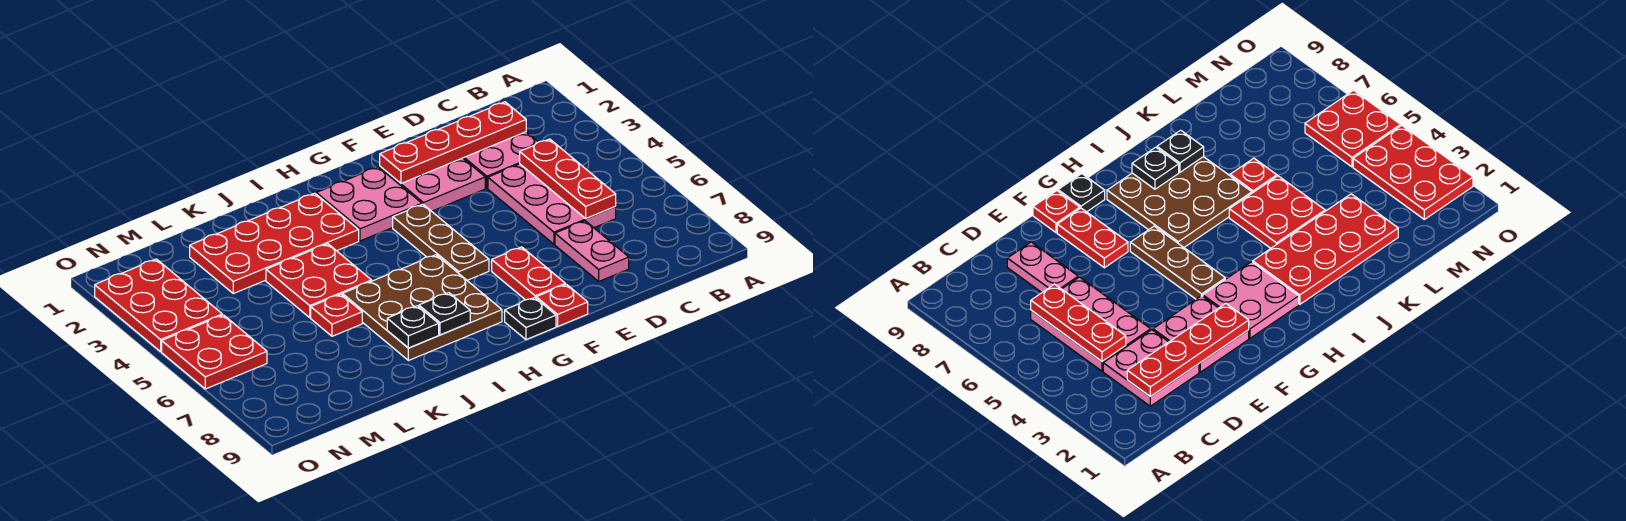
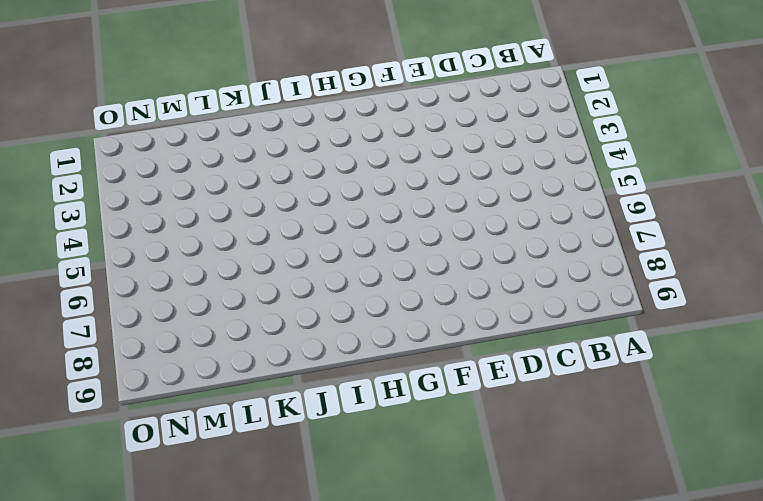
none -> pink plate C2:D3 level 1
none -> pink plate C4:D6 level 1
none -> pink plate D7:D8 level 1

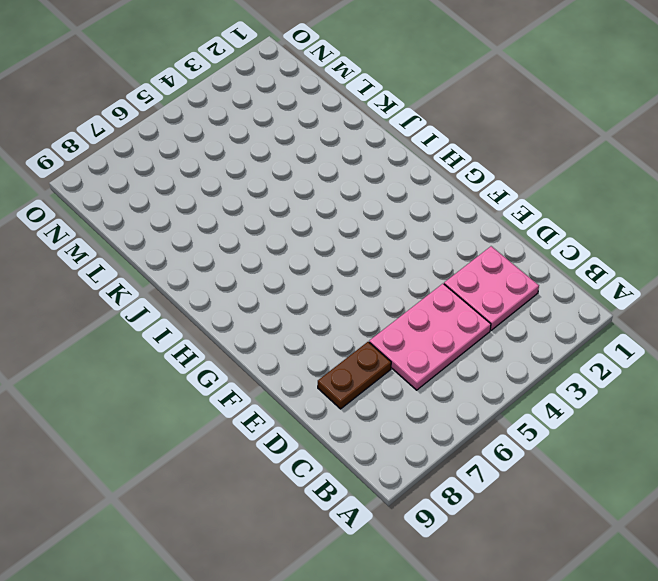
brown plate D7:D8 level 1 -> pink plate D7:D8 level 1
none -> pink plate E2:F3 level 1
none -> red plate F7:F8 level 1
none -> red plate F9 level 1

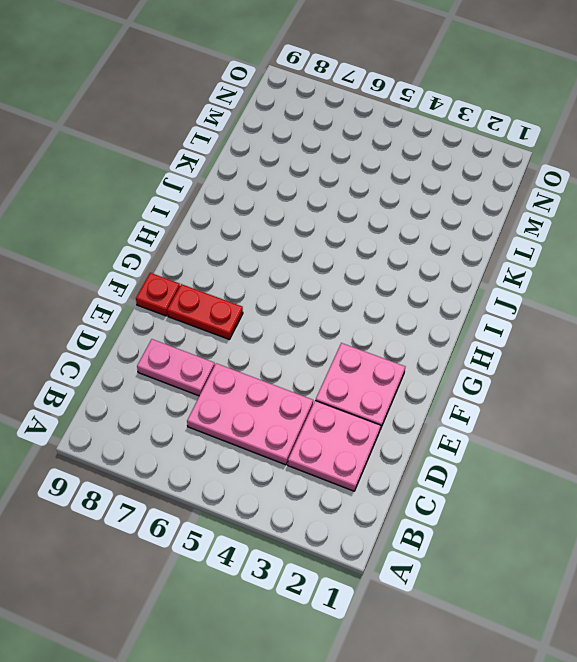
none -> pink plate G2:H3 level 1
none -> brown plate G4:G6 level 1
none -> black plate G9 level 1

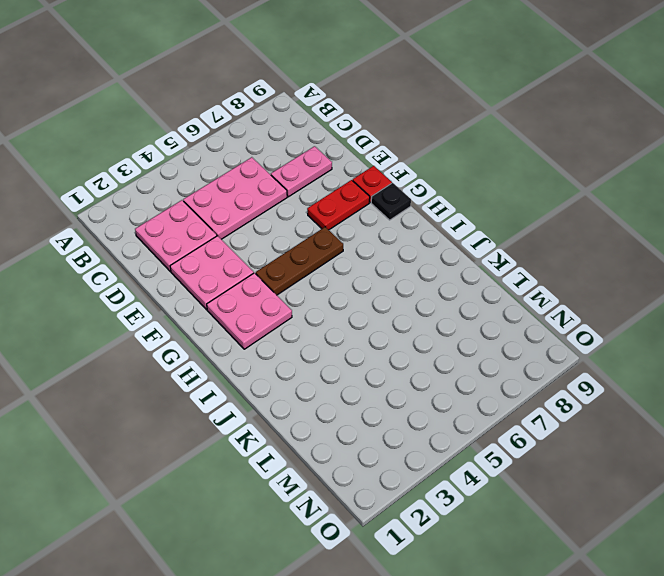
none -> brown plate H6:J8 level 1
none -> red plate I2:L3 level 1
none -> red plate J4:K5 level 1

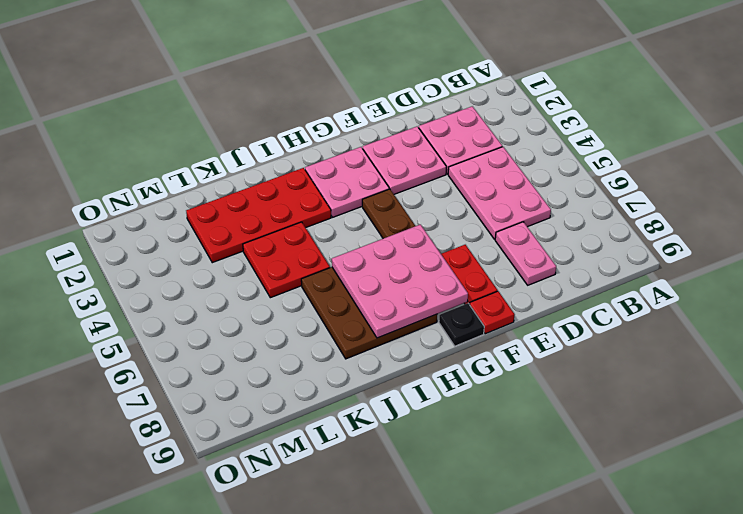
pink plate G6:I8 level 2 -> black plate I8 level 2
none -> red plate K6 level 1
none -> red plate N2:O4 level 1
none -> red plate N5:O6 level 1

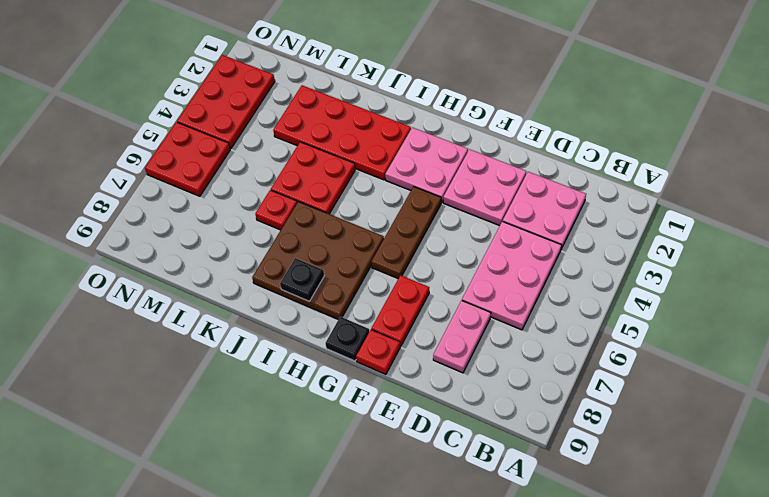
none -> red plate C2:F2 level 2
none -> red plate C4:C6 level 2
none -> black plate J8 level 2

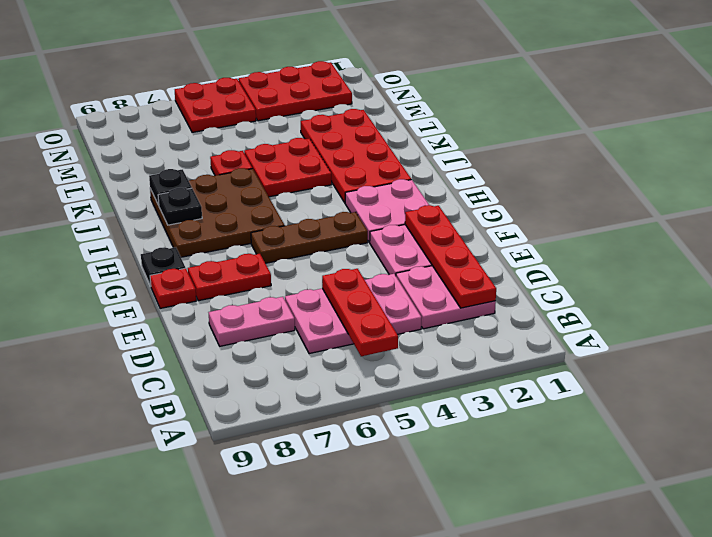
red plate B5:D5 level 2 -> red plate C4:C6 level 2

